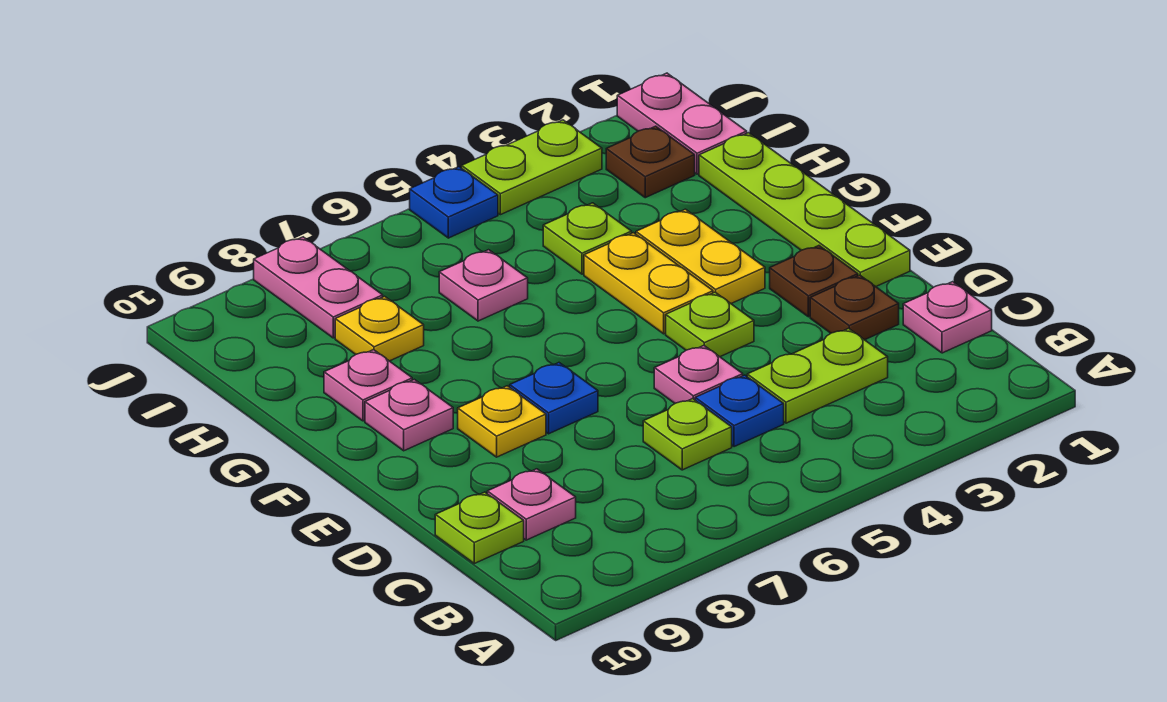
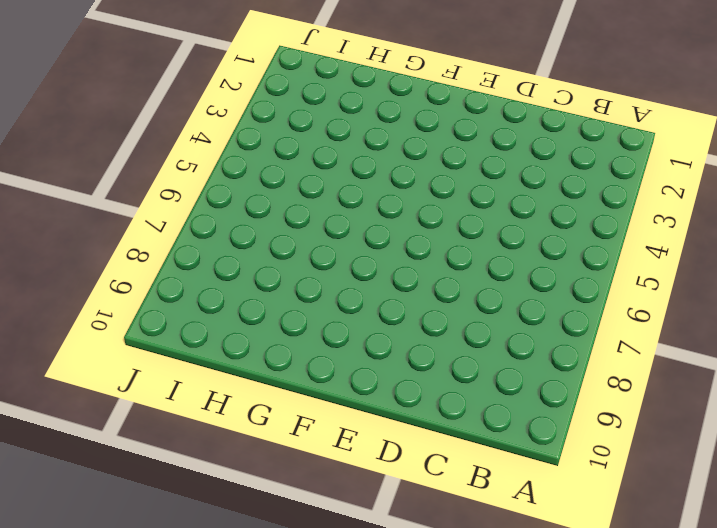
none -> pink plate C1 level 1
none -> lime plate C3:C4 level 1
none -> blue plate C5 level 1

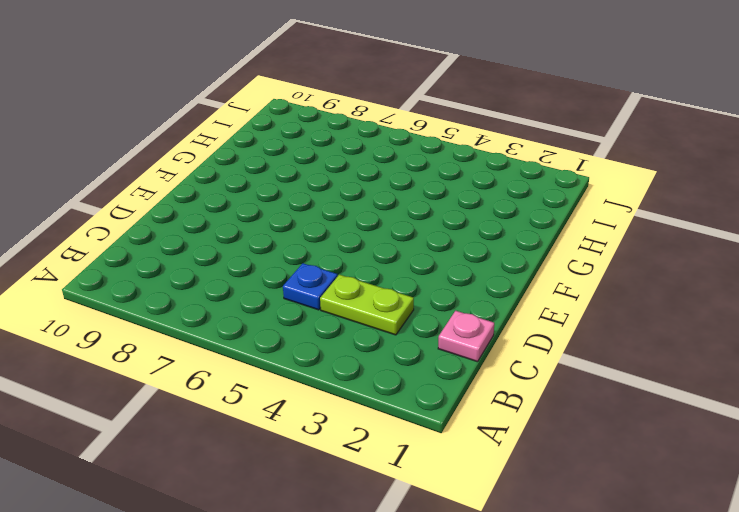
none -> lime plate C6 level 1
none -> pink plate C9 level 1
none -> lime plate C10 level 1

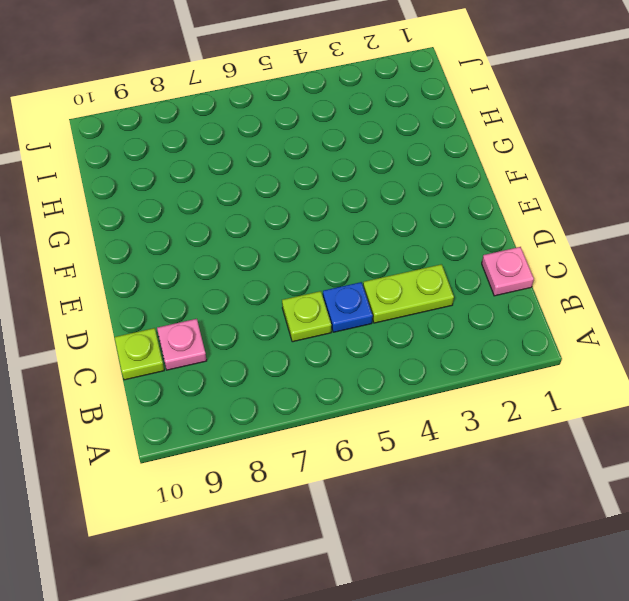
none -> brown plate D2 level 1
none -> pink plate D5 level 1
none -> lime plate E1:H1 level 1

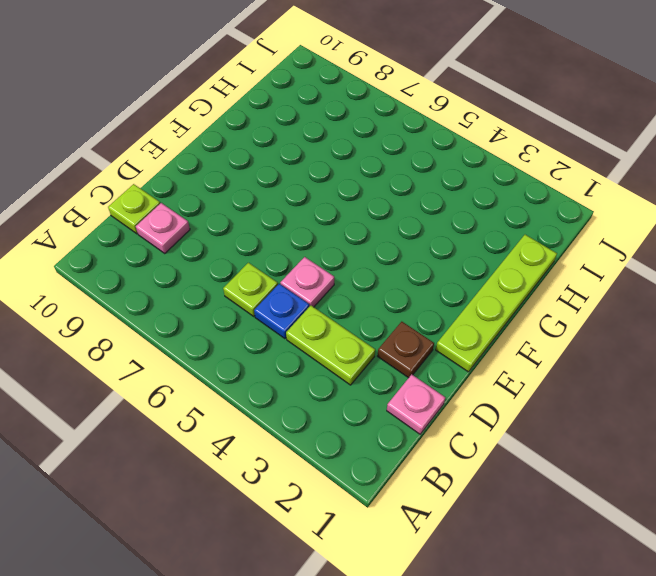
none -> brown plate E2 level 1
none -> lime plate E4 level 1
none -> blue plate E7 level 1

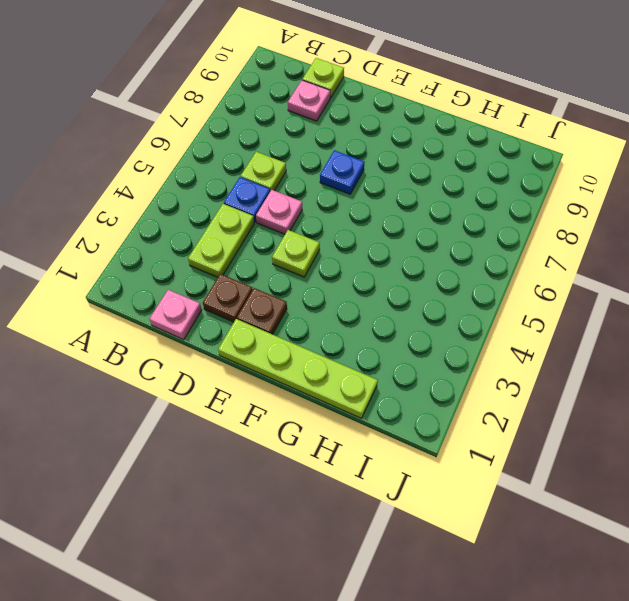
none -> yellow plate E8 level 1
none -> yellow plate F3:G3 level 1
none -> yellow plate F4:G4 level 1

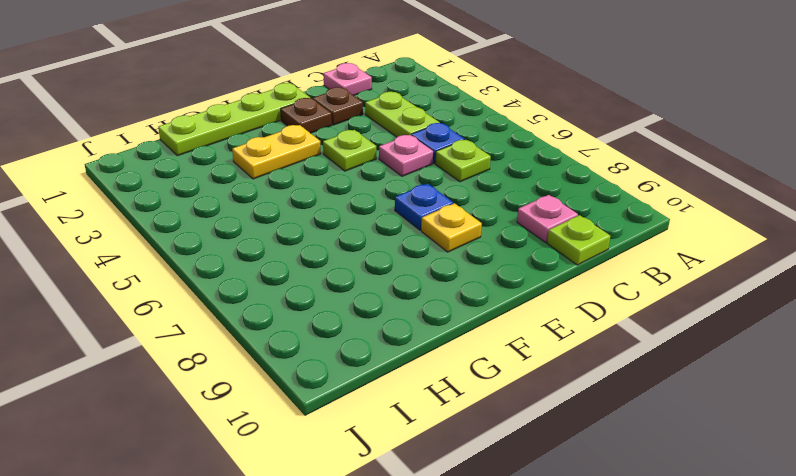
none -> yellow plate F4:G4 level 1
none -> pink plate F9 level 1
none -> pink plate G9 level 1

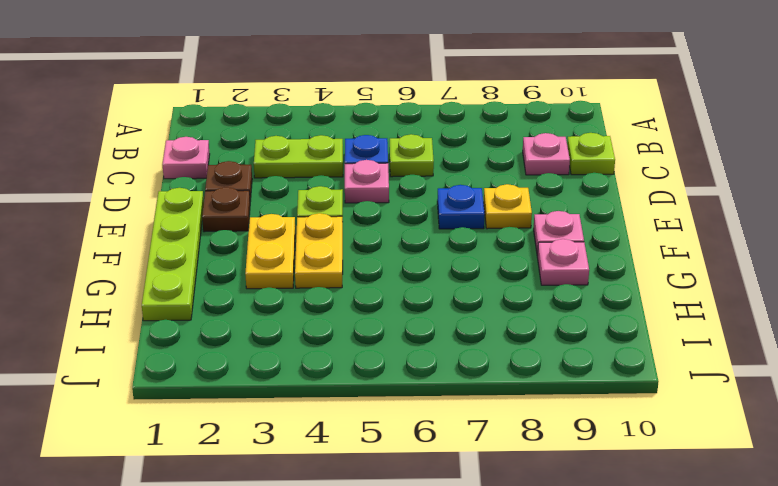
none -> lime plate H4 level 1
none -> pink plate H6 level 1
none -> yellow plate H8 level 1

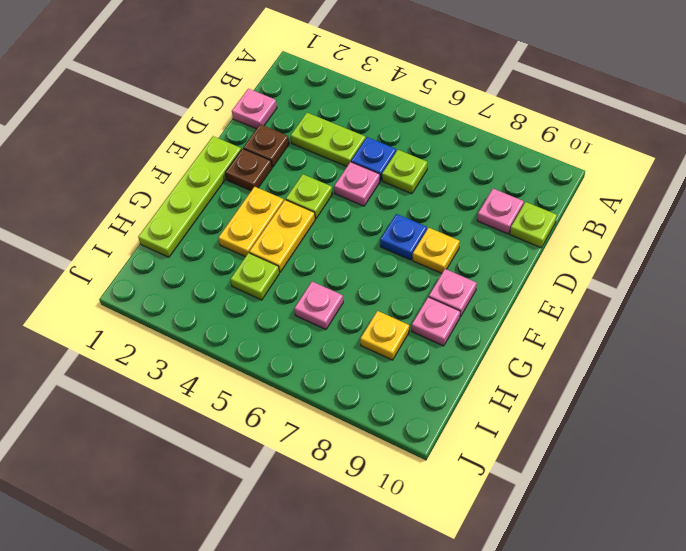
none -> pink plate I1:J1 level 1
none -> brown plate I2 level 1
none -> pink plate I8:J8 level 1

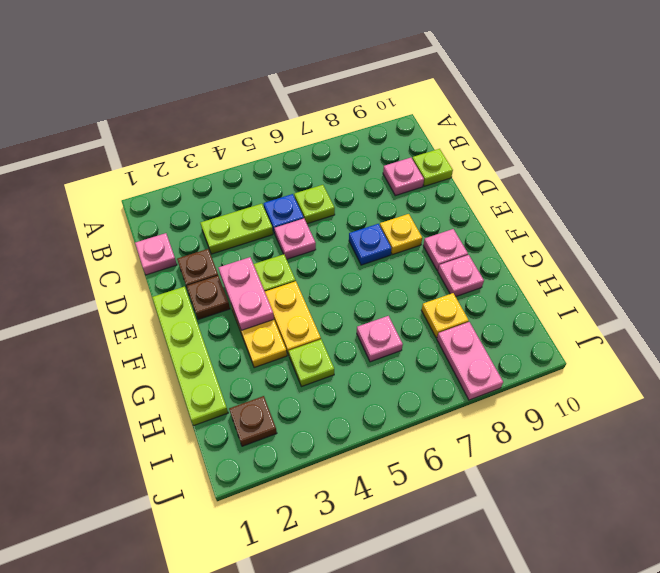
pink plate E3:F3 level 2 -> pink plate I1:J1 level 1
none -> lime plate J3:J4 level 1
none -> blue plate J5 level 1

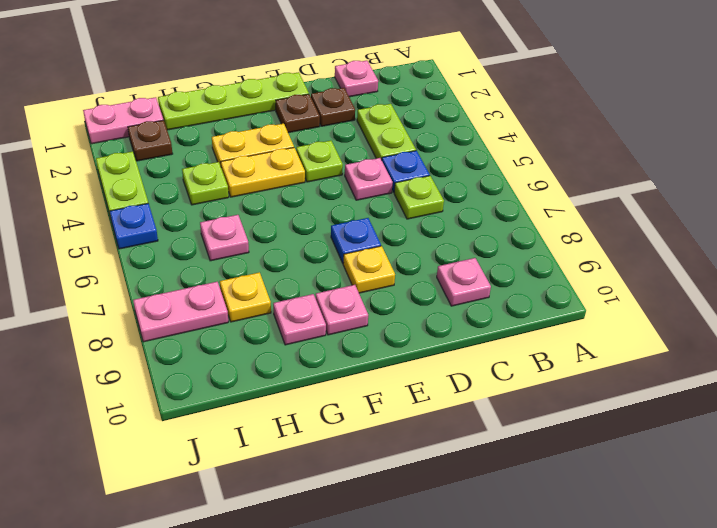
none -> lime plate C10 level 1

